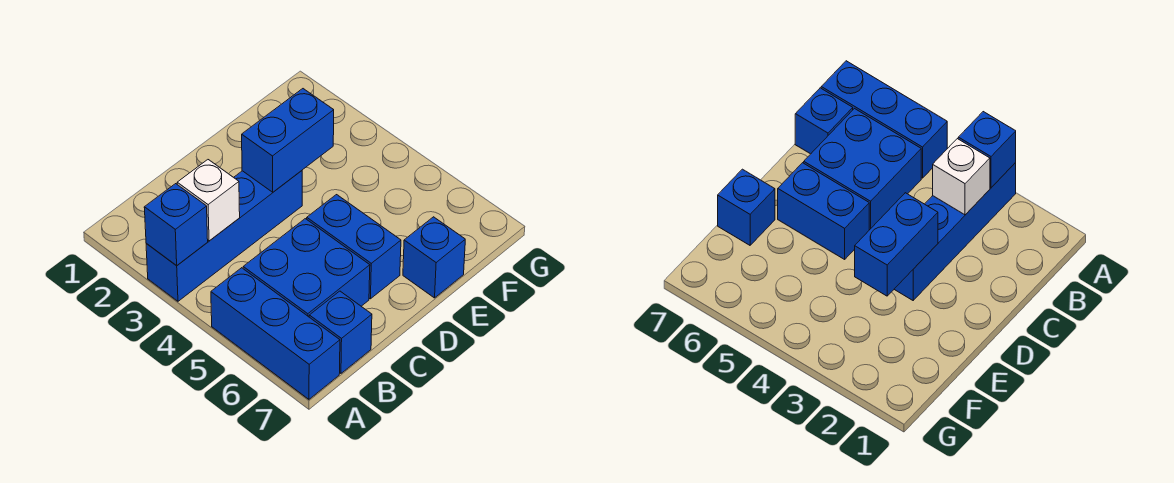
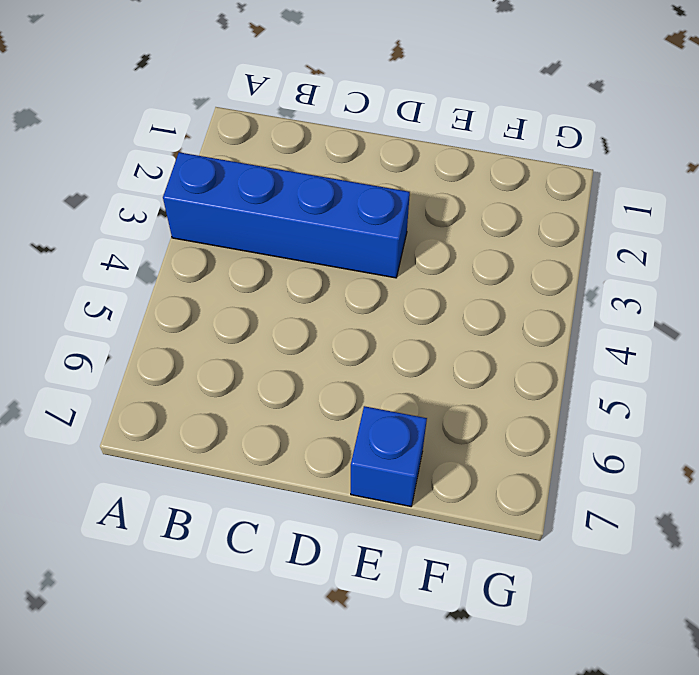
none -> blue brick A5:A7 level 1
none -> blue brick B5:C6 level 1

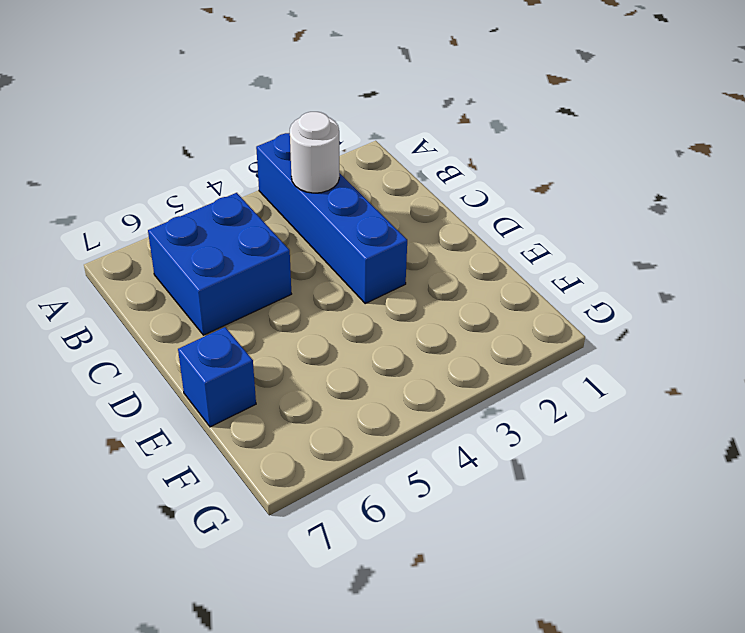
white round brick B3 level 2 -> white brick B3 level 2
none -> blue brick A5:A7 level 1
none -> blue brick B7 level 1

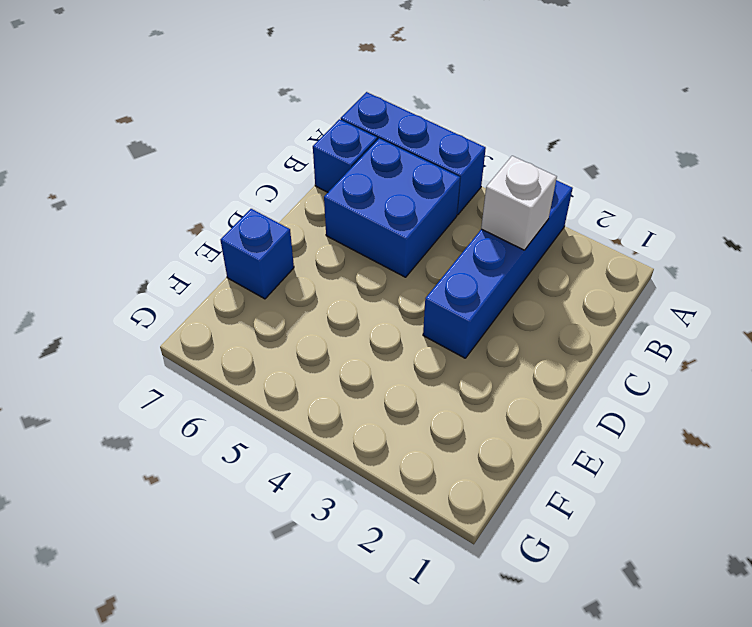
none -> blue brick D5:D6 level 1
none -> blue brick A3 level 2

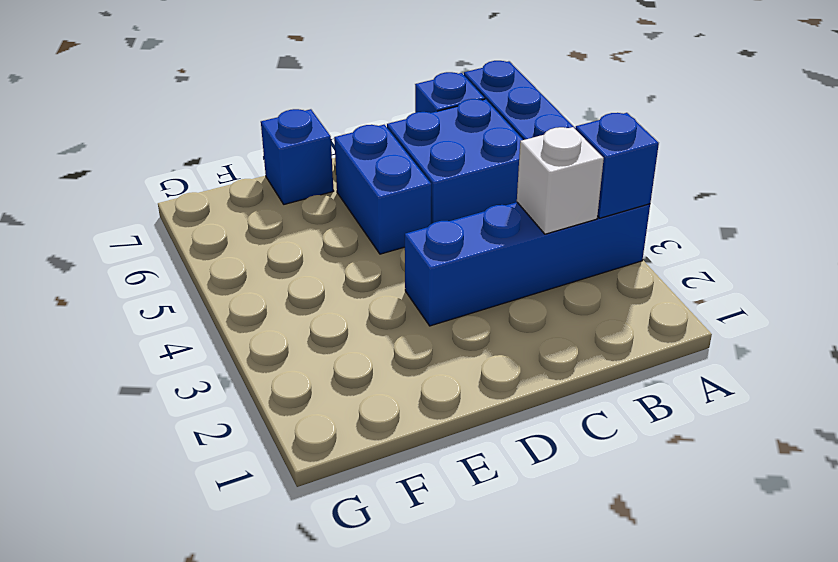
none -> blue brick D3:E3 level 2

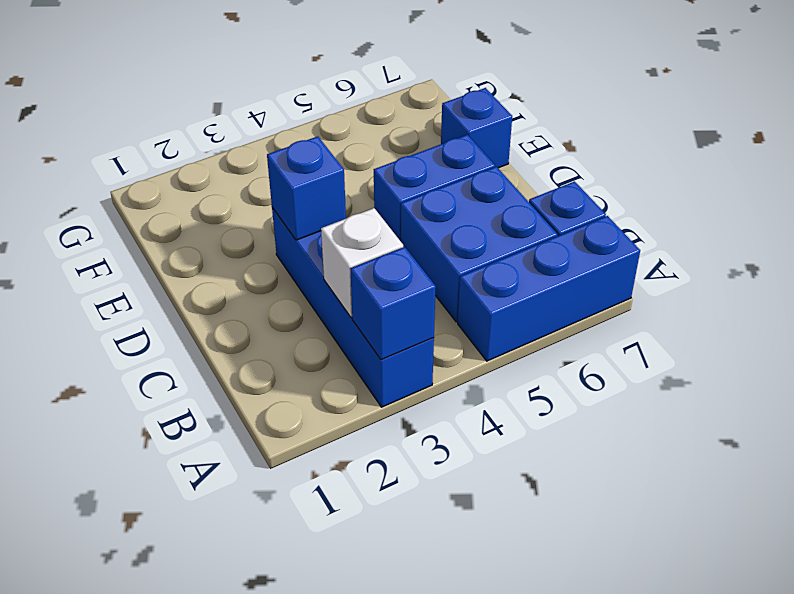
blue brick D3 level 2 -> blue brick D3:E3 level 2

